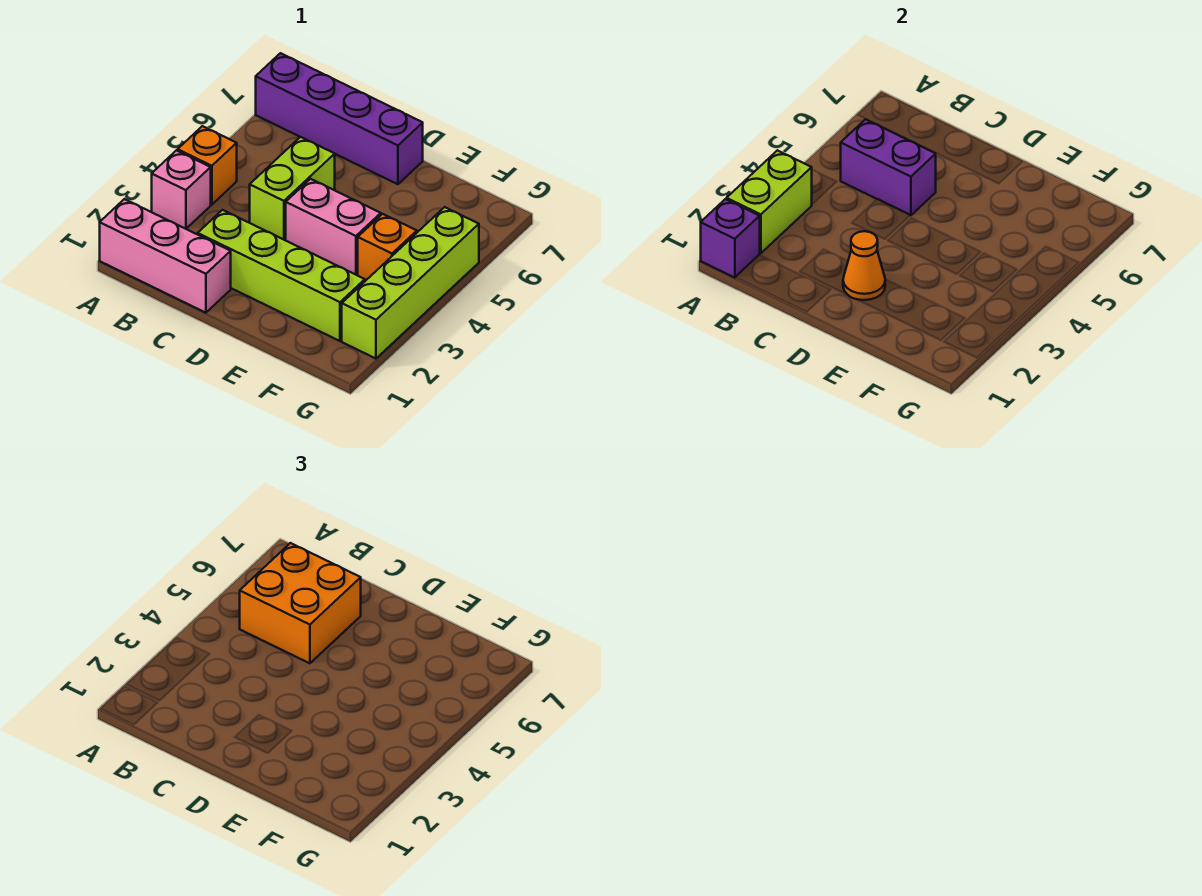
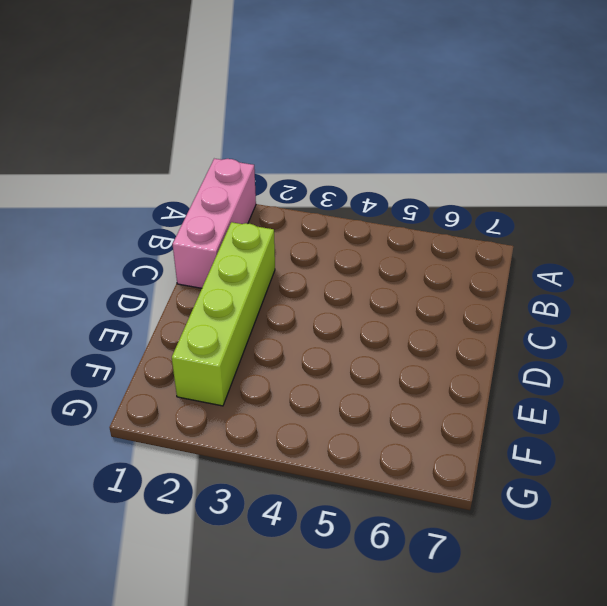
none -> pink brick A3 level 1
none -> orange brick A4 level 1
none -> purple brick A7:D7 level 1

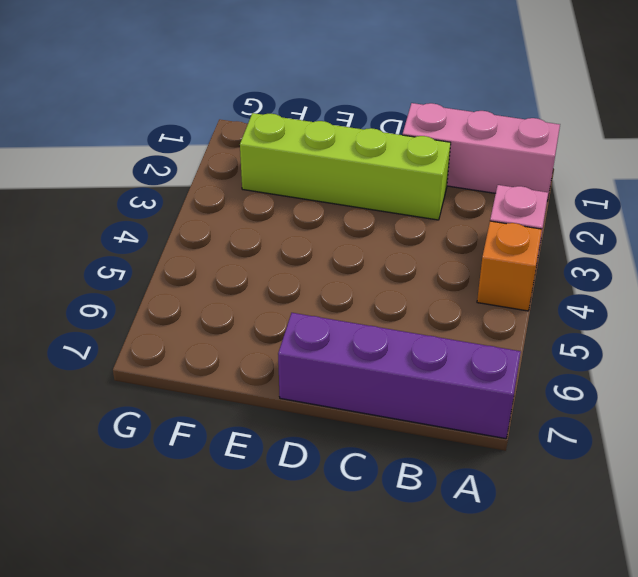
none -> lime brick C4:C5 level 1
none -> pink brick D4:E4 level 1
none -> orange brick F4 level 1

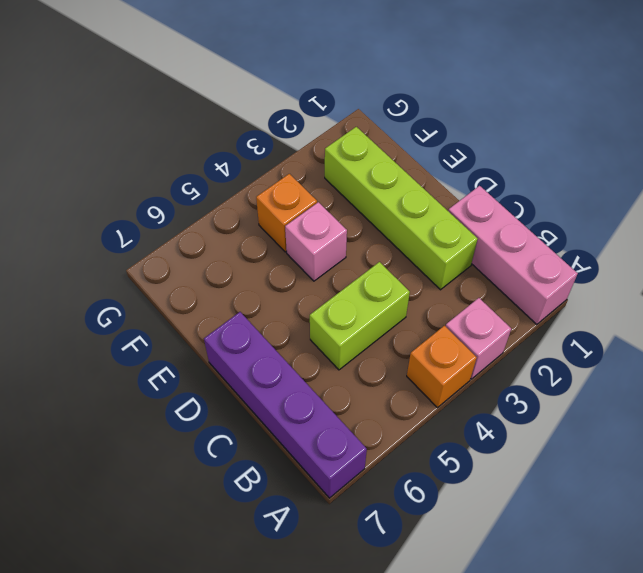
pink brick E4 level 1 -> pink brick D4:E4 level 1
none -> lime brick G2:G5 level 1
none -> purple brick A1 level 2
none -> lime brick A2:A3 level 2

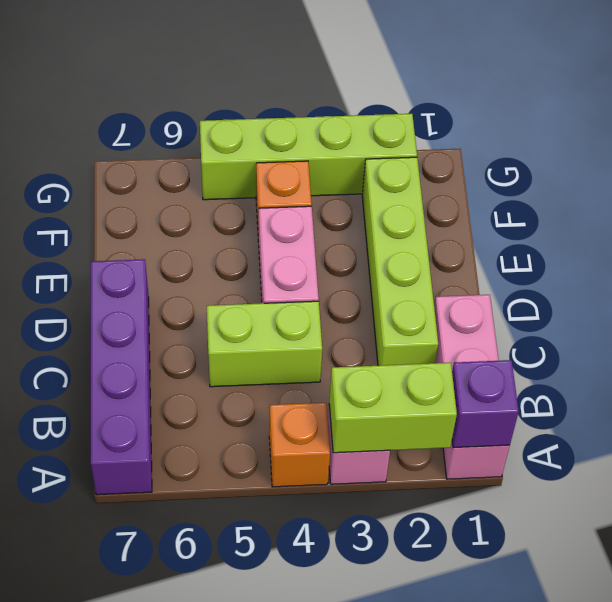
none -> purple brick B5:C5 level 2
none -> orange cone D2 level 2
none -> orange brick B5:C6 level 3

